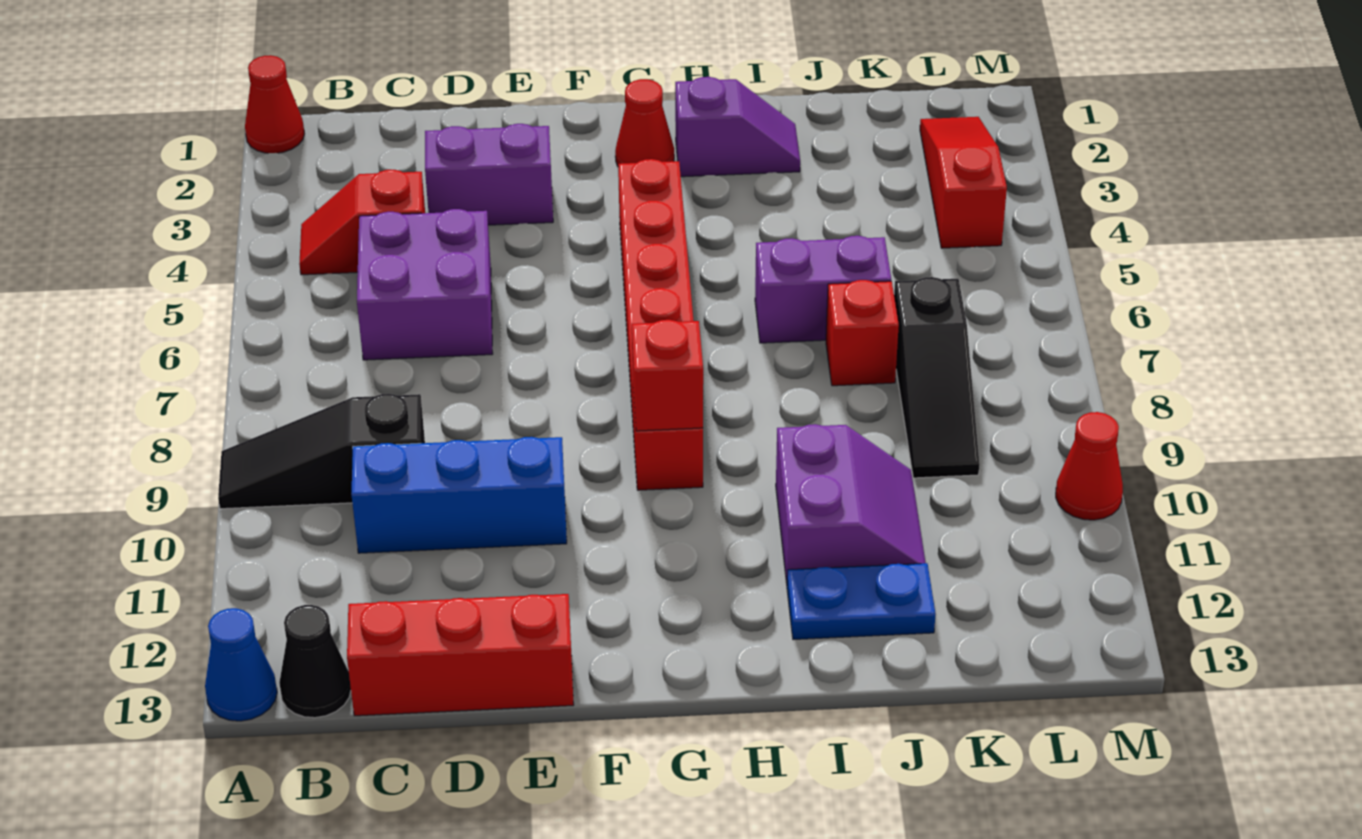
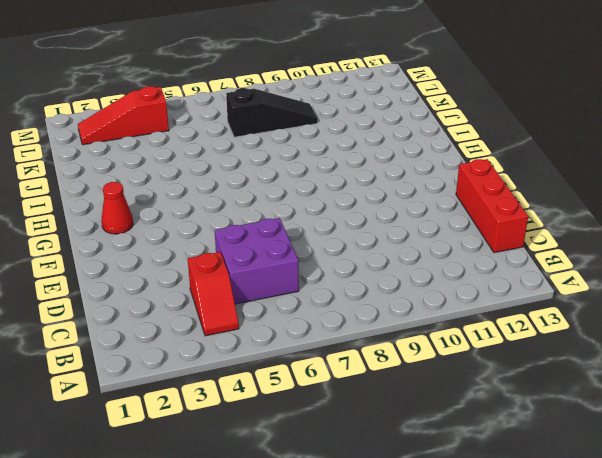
none -> red cone A1 level 1
none -> black slope A9:C9 level 1 top C
none -> blue cone A13 level 1

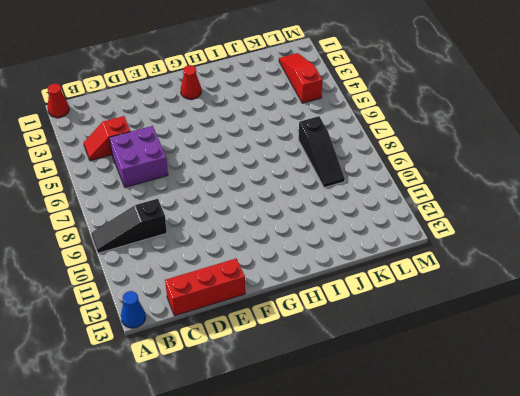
none -> black cone B13 level 1
none -> blue brick C10:E10 level 1
none -> purple brick D3:E3 level 1

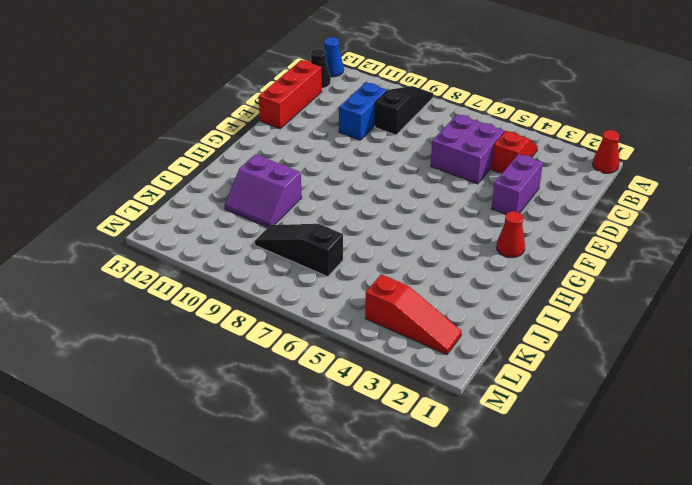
blue brick C10:D10 level 1 -> blue brick C10:E10 level 1
none -> red brick G4:G9 level 1
none -> purple slope H2:I2 level 1 top H
none -> purple brick I6:J6 level 1

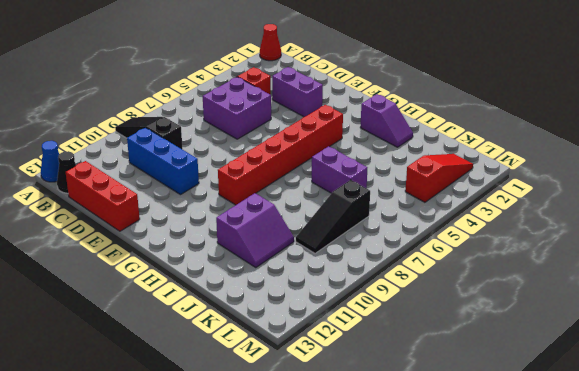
none -> red cone G2 level 1
none -> blue plate I12:J12 level 1
none -> red brick J7 level 1

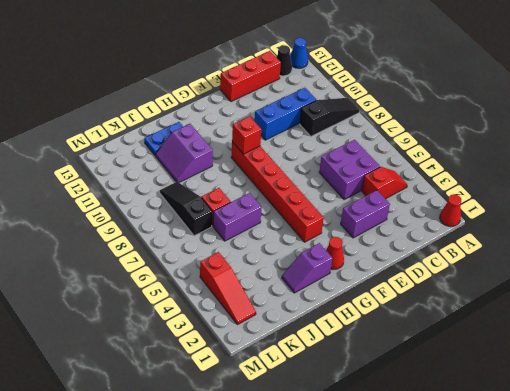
none -> red cone M10 level 1

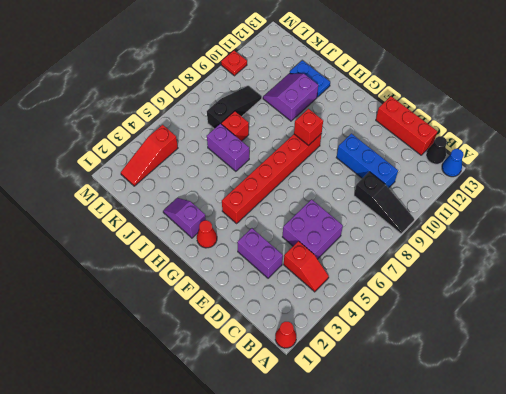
red plate M10 level 1 -> red cone M10 level 1

